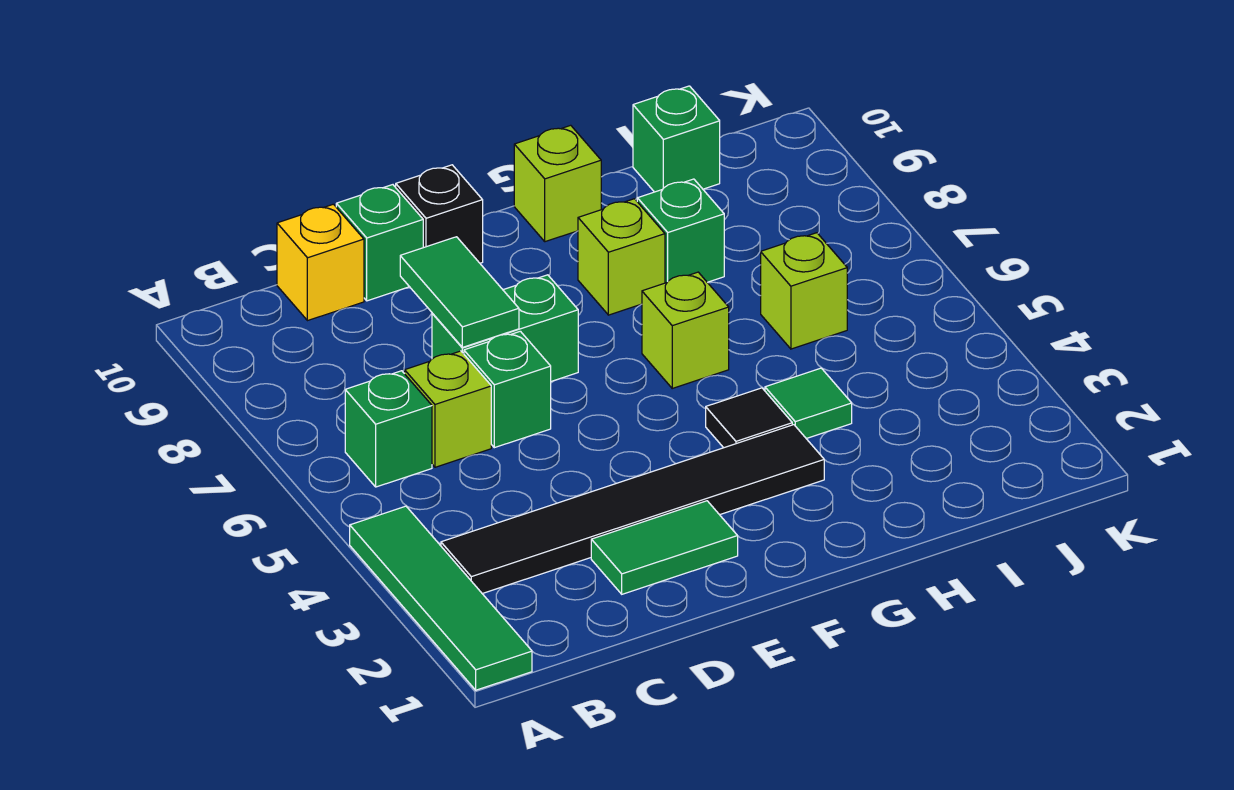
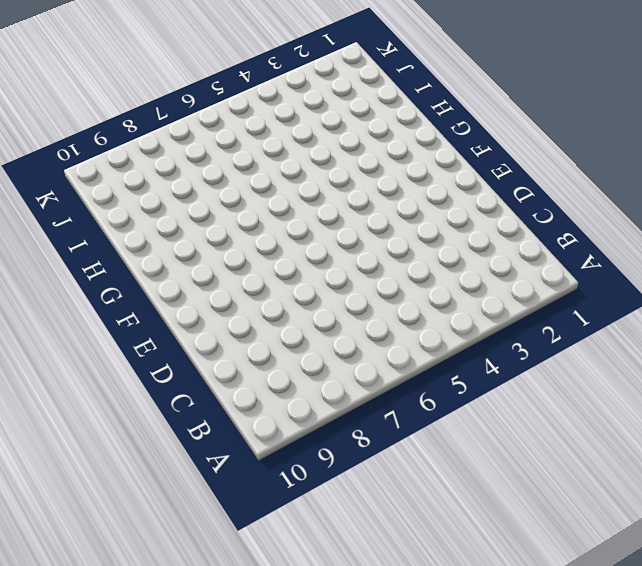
none -> green tile A1:A4 level 1
none -> black tile B3:G3 level 1
none -> green brick B6 level 1

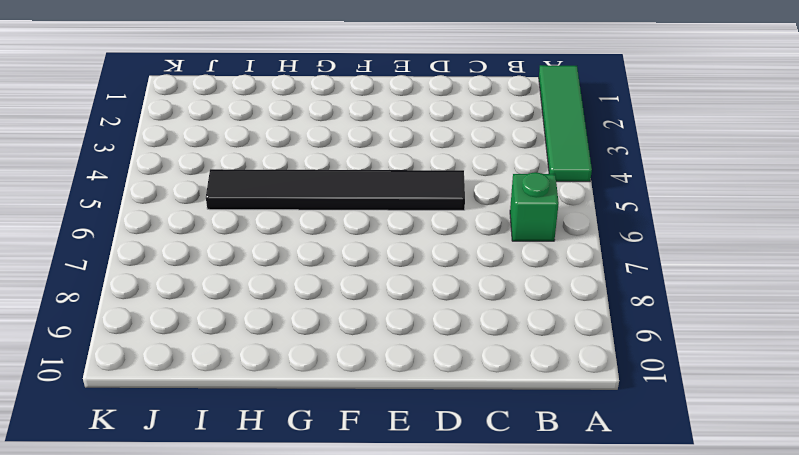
black tile D5:I5 level 1 -> black tile B3:G3 level 1
none -> lime brick C6 level 1
none -> yellow brick C10 level 1
none -> green tile D2:E2 level 1

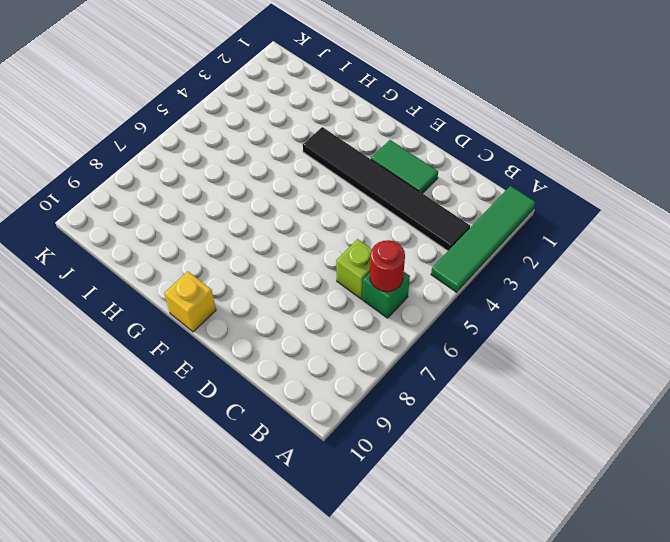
red round brick B6 level 2 -> none
yellow brick F10 level 1 -> yellow brick C10 level 1
none -> green brick D6 level 1
none -> green brick D7:E7 level 1
none -> green brick D10 level 1

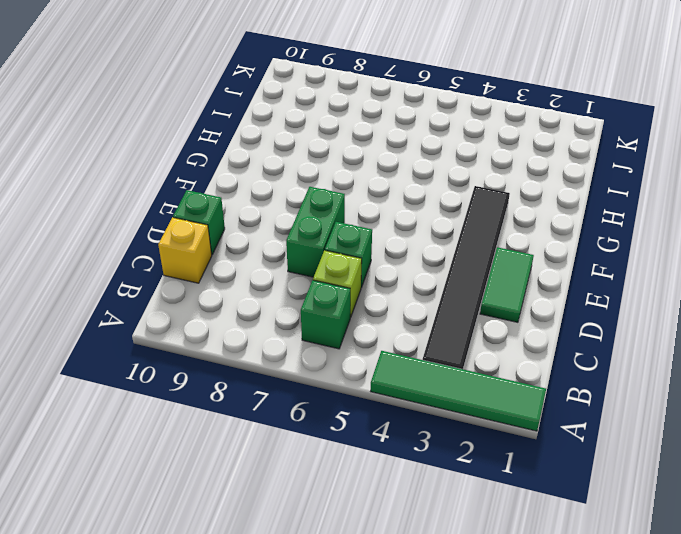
none -> black brick E10 level 1
none -> black tile G4 level 1
none -> lime brick G6 level 1

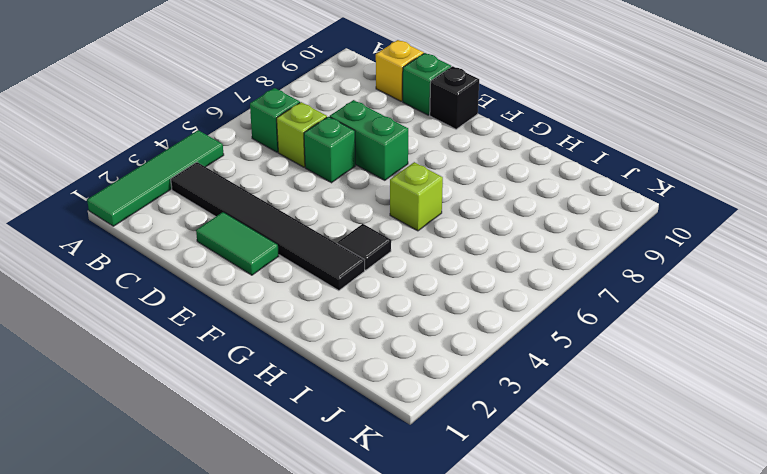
none -> lime brick G8 level 1
none -> lime brick G10 level 1
none -> green tile H4 level 1

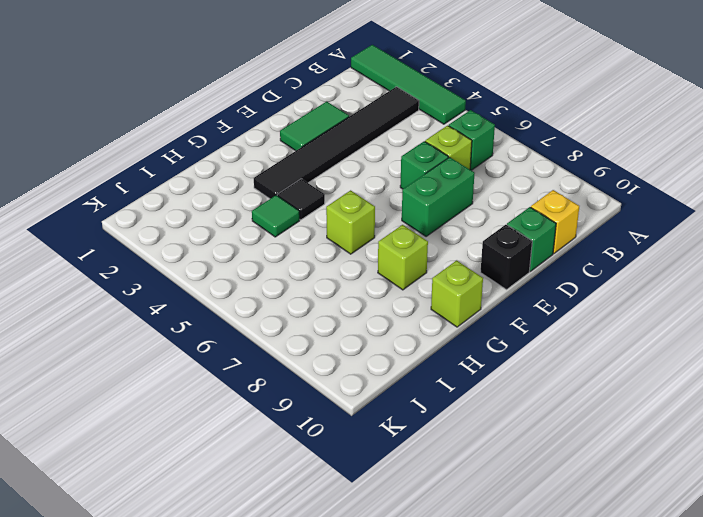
none -> green brick H8 level 1
none -> lime brick I6 level 1
none -> green brick I10 level 1

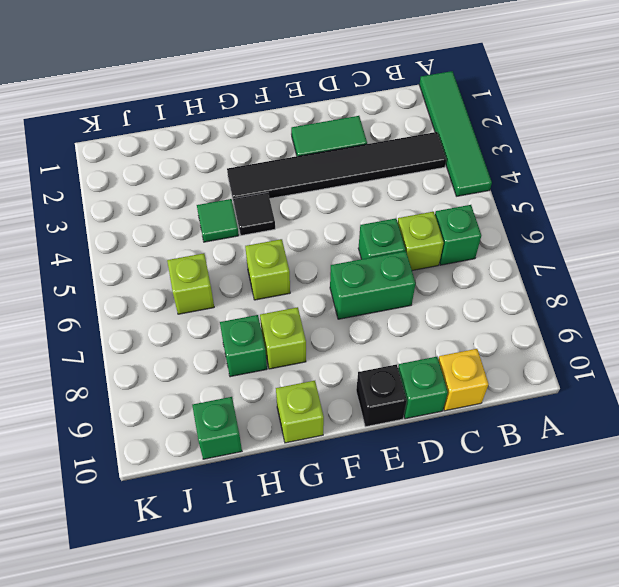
none -> green tile D7:D8 level 2

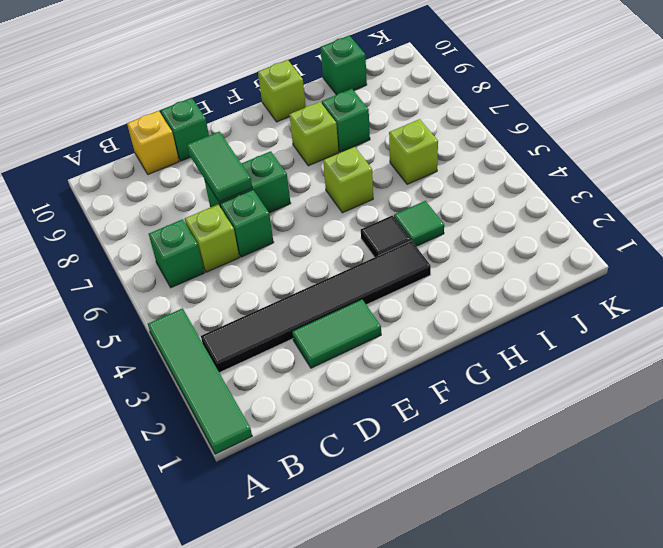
none -> black brick E10 level 1

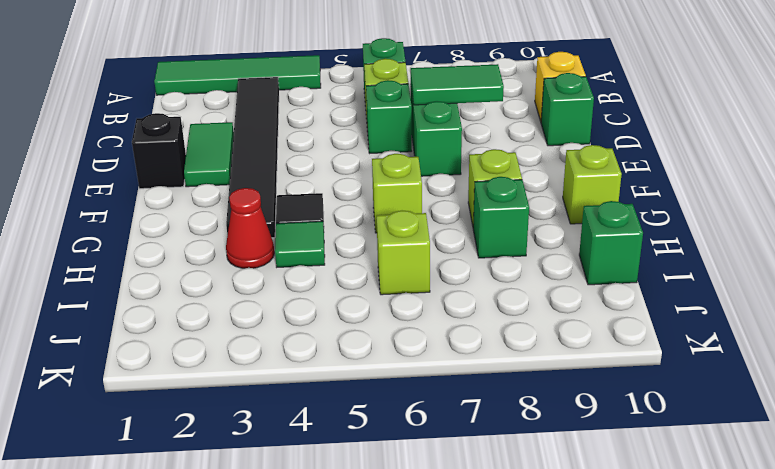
black brick E1 level 1 -> black brick E10 level 1
red cone H3 level 1 -> none

